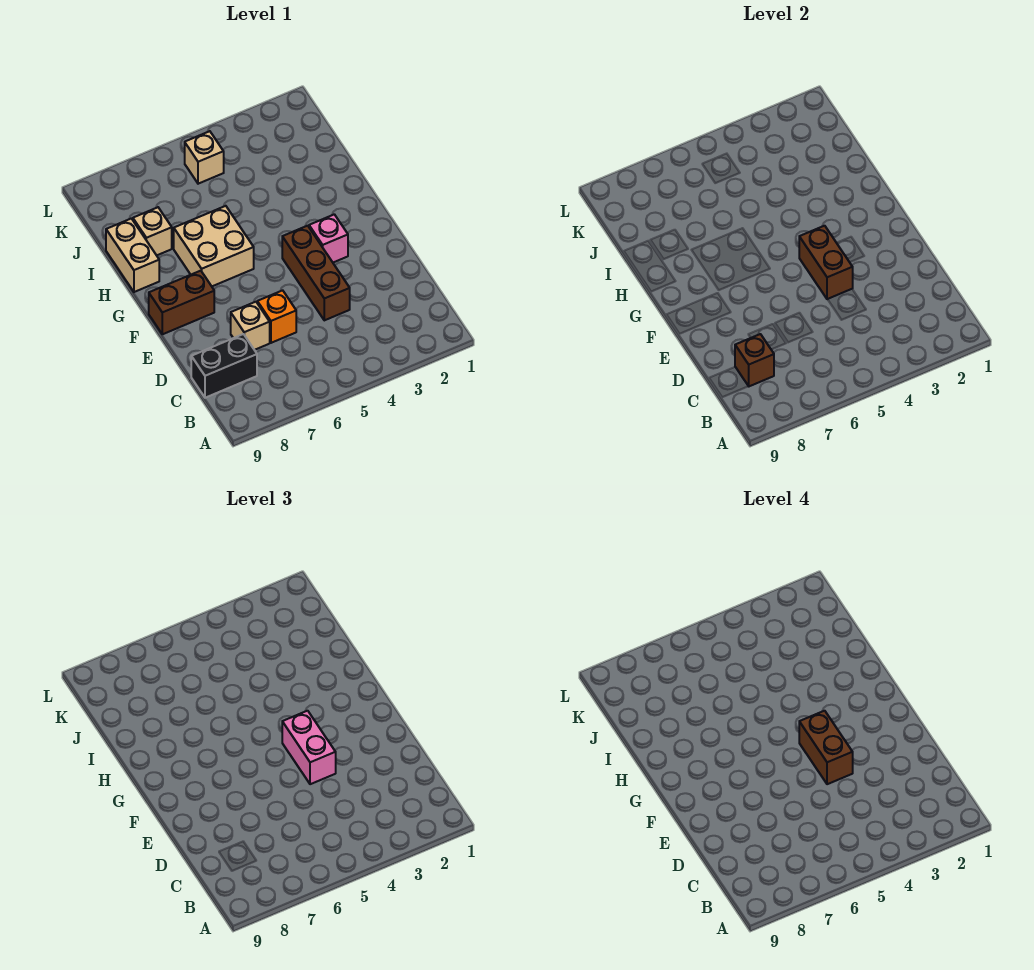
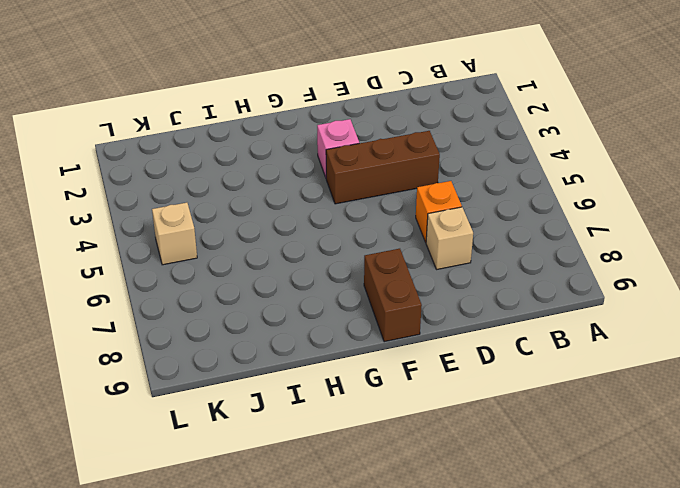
none -> black brick C8:C9 level 1
none -> tan brick G6:H7 level 1
none -> tan brick H9:I9 level 1

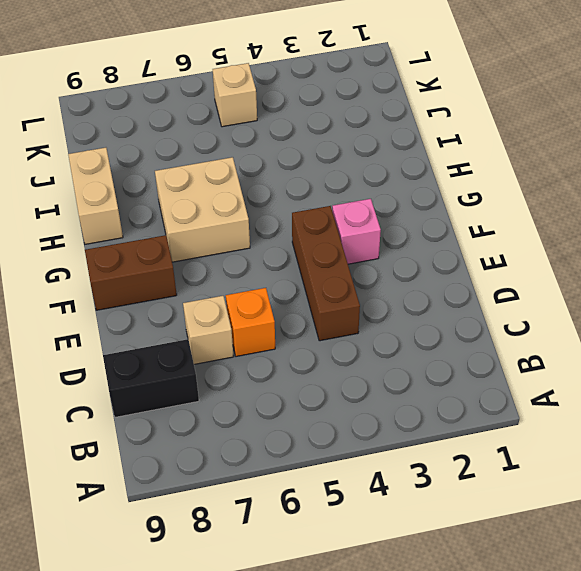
none -> tan brick I8 level 1
none -> brown brick C8 level 2
none -> brown brick E4:F4 level 2

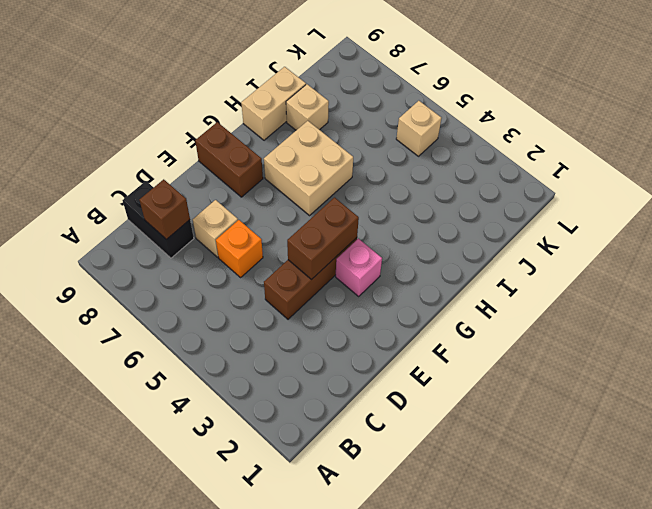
none -> pink brick E4:F4 level 3
none -> brown brick E4:F4 level 4

